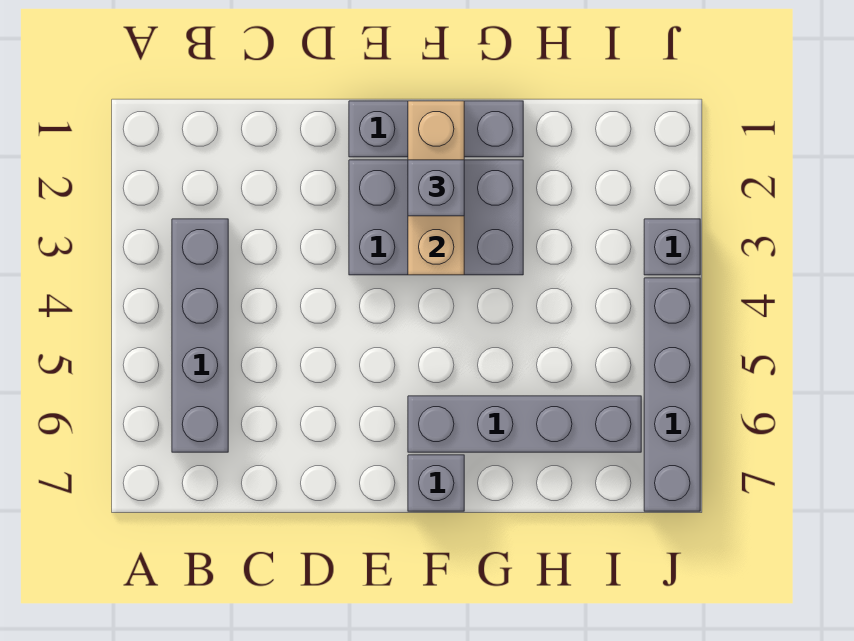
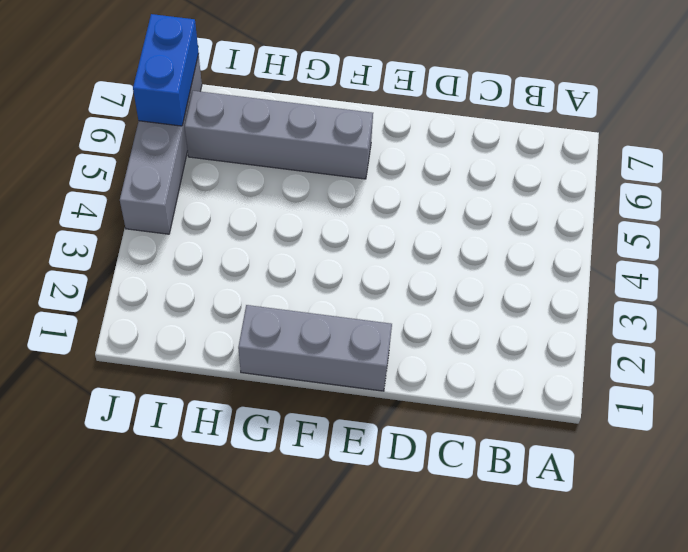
blue brick J6:J7 level 2 -> none
none -> grey brick B3:B6 level 1
none -> grey brick E2:G3 level 1

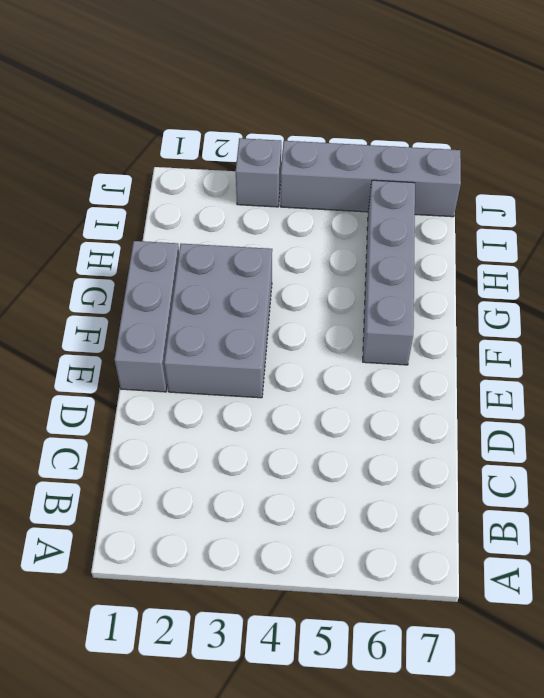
none -> grey brick B3:B6 level 1
none -> grey brick F7 level 1

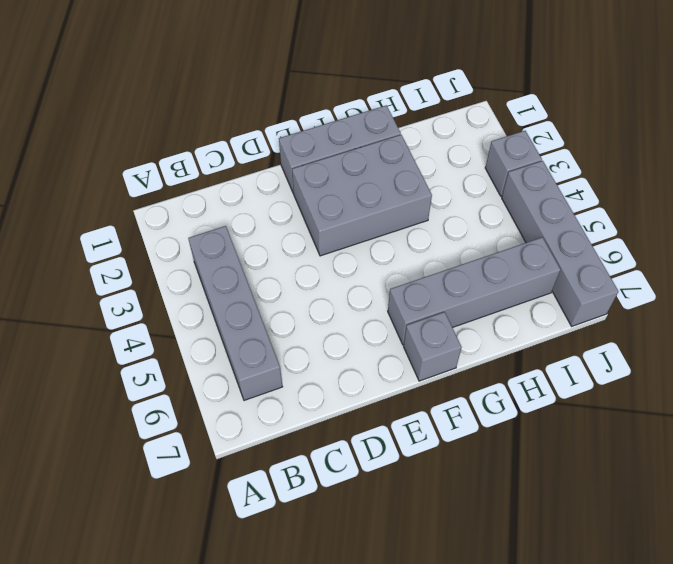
none -> tan brick F1:F3 level 2
none -> grey brick F2 level 3

